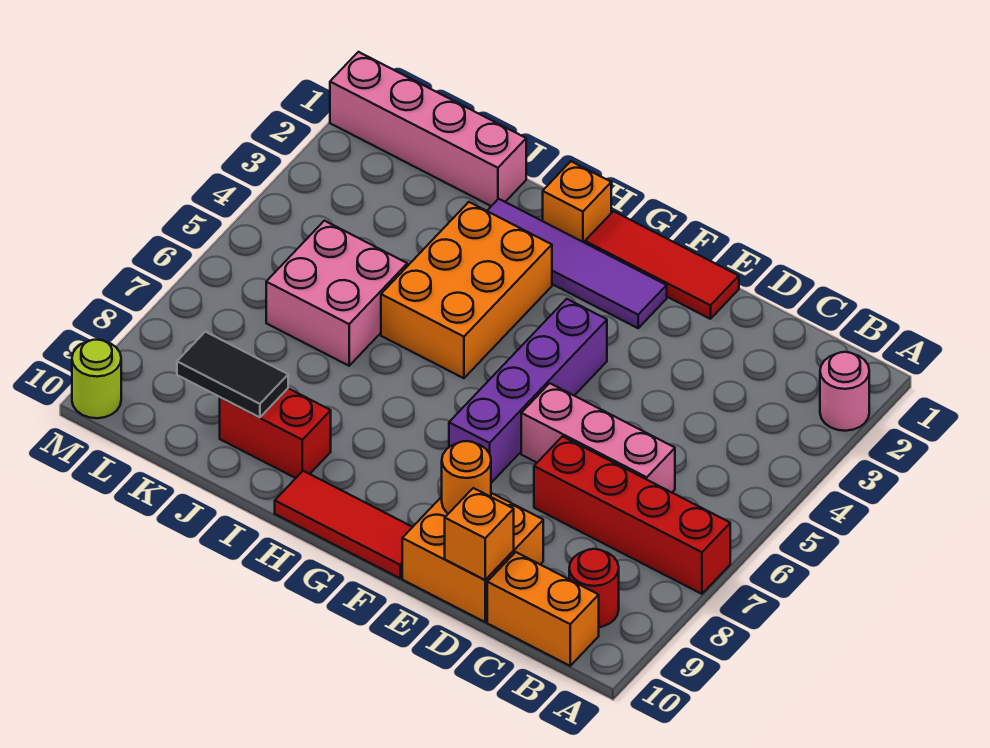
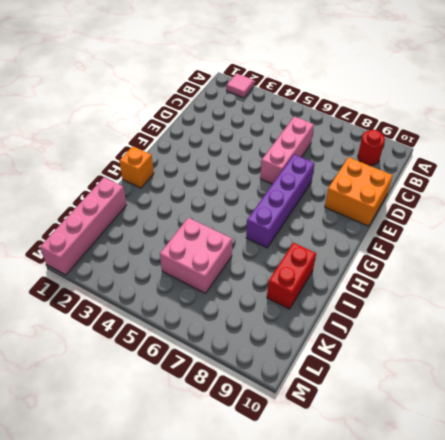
pink tile A2 level 1 -> pink round brick A2 level 1
purple brick E7:H7 level 1 -> purple brick F4:F7 level 1
none -> red brick A7:D7 level 1
none -> orange brick B10:C10 level 1
none -> red tile E1:G1 level 1

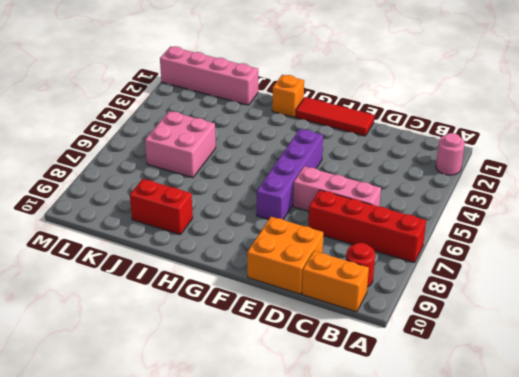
none -> purple tile F2:I2 level 1
none -> red tile F10:H10 level 1
none -> orange brick H3:I5 level 1

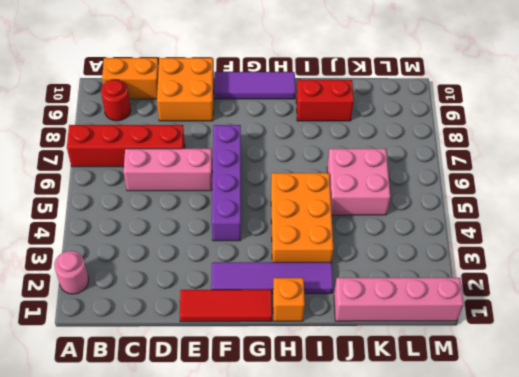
purple tile F10:H10 level 1 -> red tile F10:H10 level 1
none -> lime round brick M10 level 1
none -> orange brick D10 level 2
none -> orange round brick E9 level 2

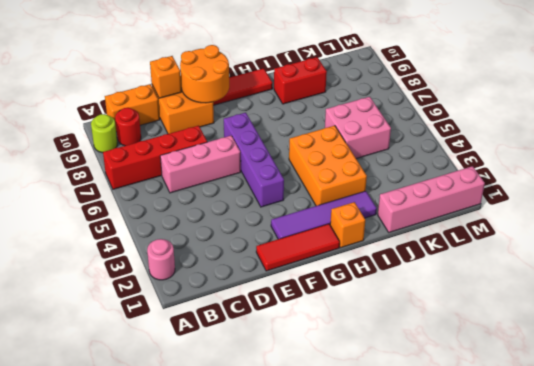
lime round brick A9 level 1 -> lime round brick M10 level 1
orange round brick E9:F10 level 2 -> orange round brick E9 level 2
none -> black tile J9:K9 level 2

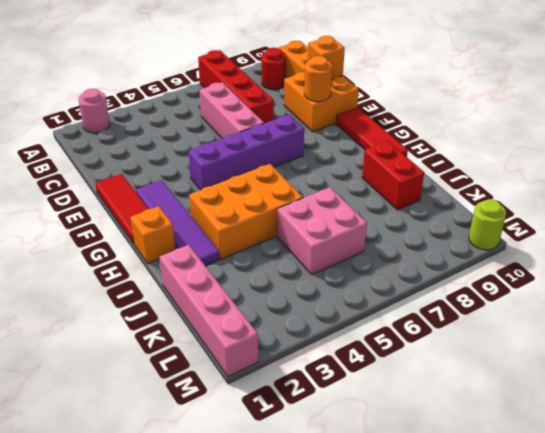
none -> black tile J9:K9 level 2

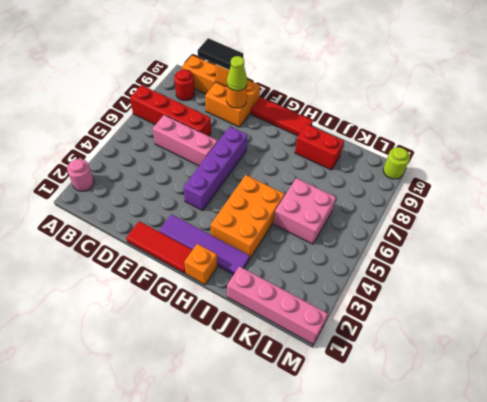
black tile C10:D10 level 3 -> black tile J9:K9 level 2
lime cone E9 level 3 -> none

